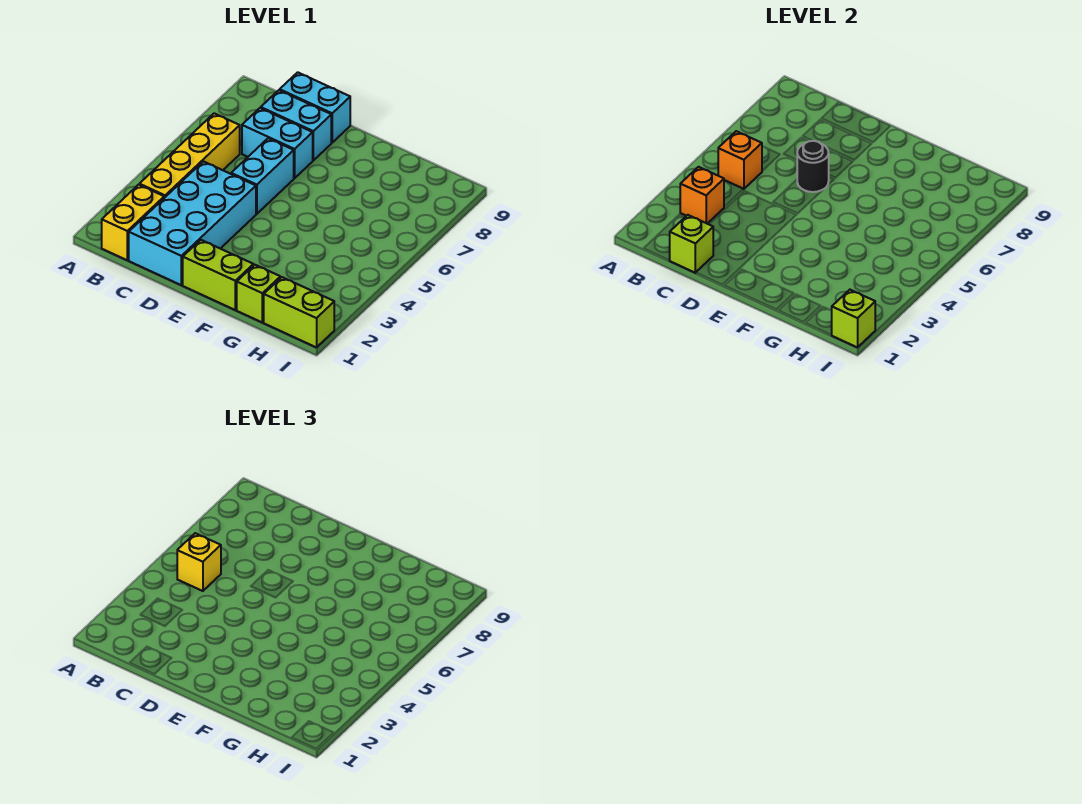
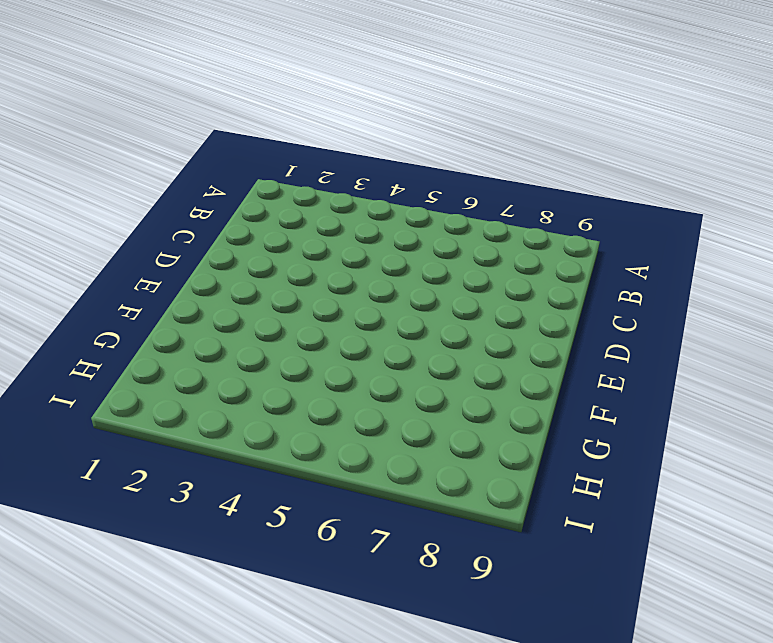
none -> yellow brick B1:B2 level 1
none -> yellow brick B3:B6 level 1
none -> cyan brick C1:D4 level 1

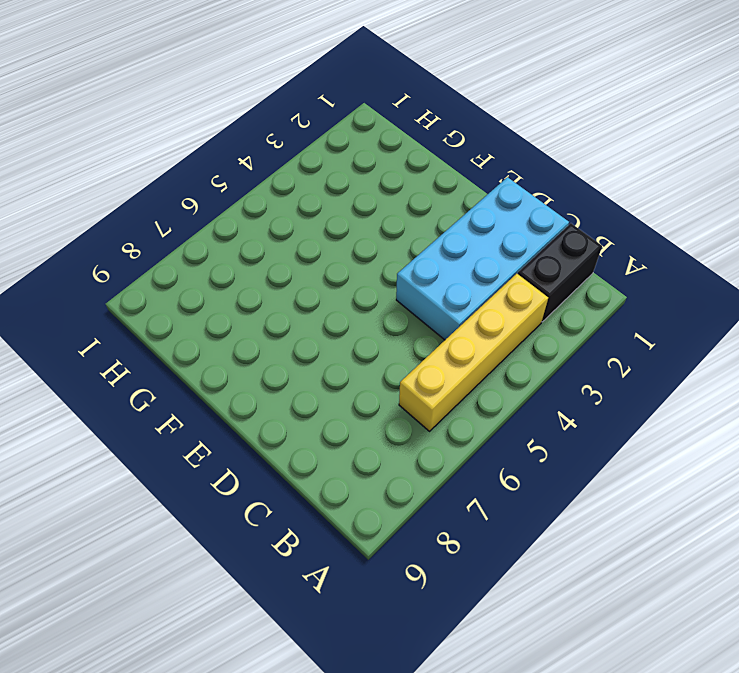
black brick B1:B2 level 1 -> yellow brick B1:B2 level 1
none -> cyan brick C7:D7 level 1
none -> cyan brick C8:D8 level 1
none -> cyan brick C9:D9 level 1

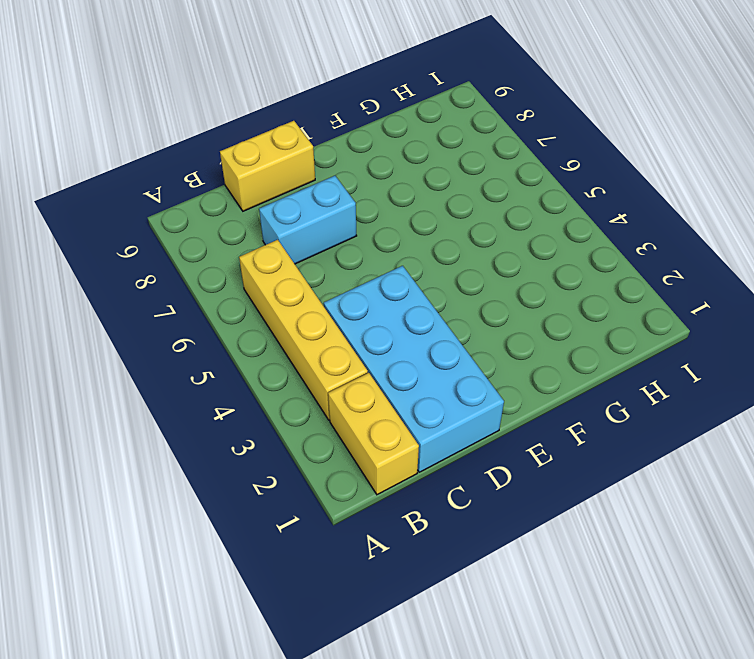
yellow brick C9:D9 level 1 -> cyan brick C9:D9 level 1
none -> cyan brick C8:D8 level 1
none -> cyan brick D5:D6 level 1
none -> lime brick E1:F1 level 1

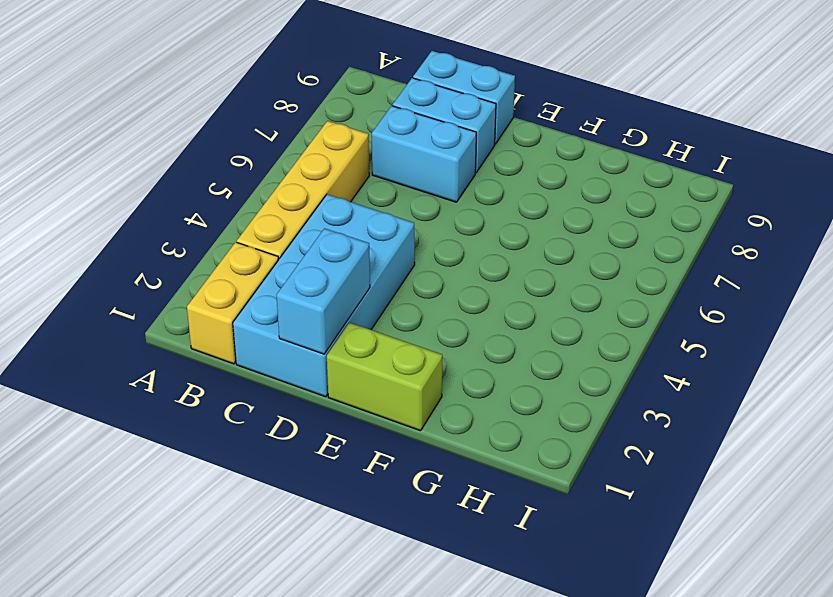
cyan brick D1:D2 level 2 -> cyan brick D5:D6 level 1
none -> lime brick G1 level 1
none -> lime brick H1:I1 level 1
none -> orange brick B3 level 2

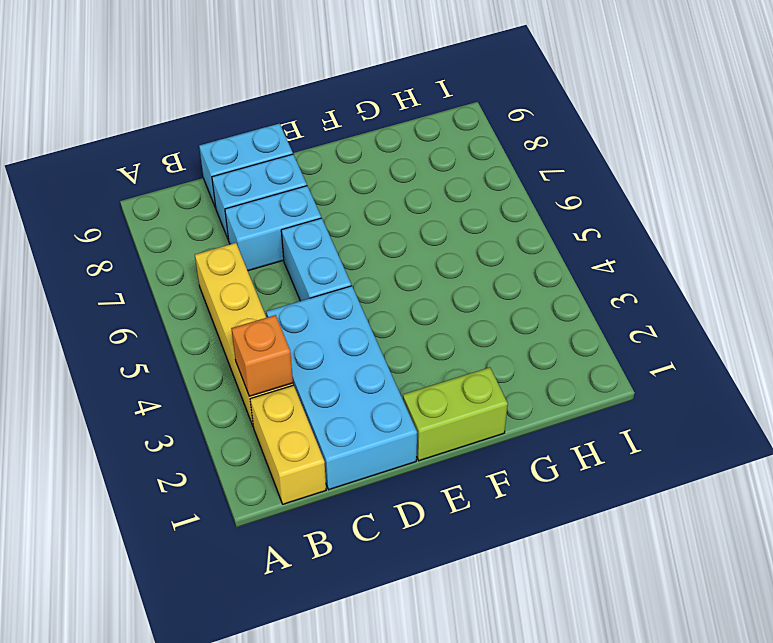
none -> lime brick G1 level 1
none -> lime brick H1:I1 level 1
none -> orange brick B5 level 2

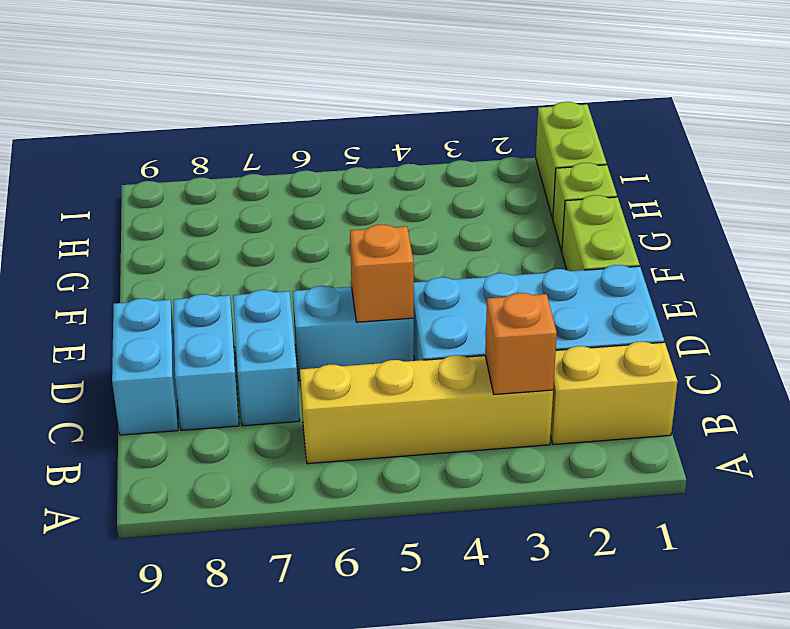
orange brick D5 level 2 -> orange brick B5 level 2
none -> lime brick C1 level 2
none -> black round brick D6 level 2
none -> lime brick I1 level 2

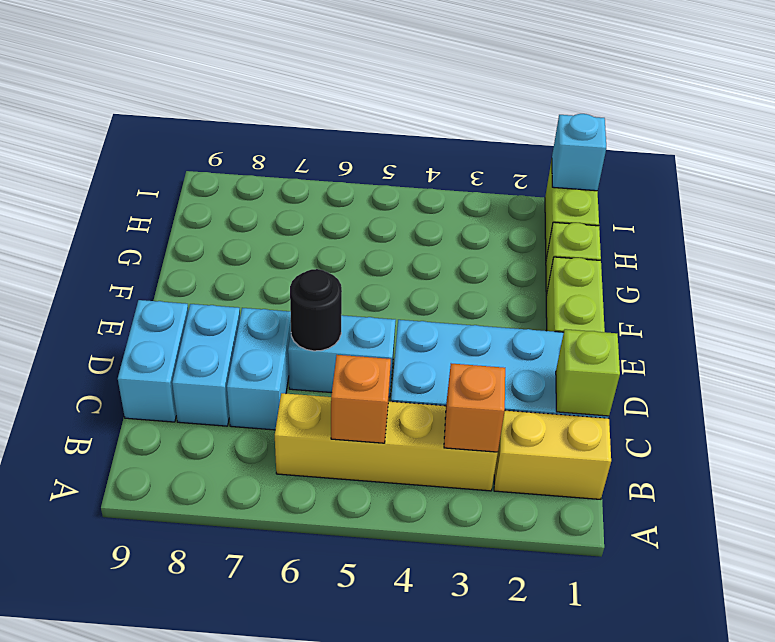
cyan brick I1 level 2 -> lime brick I1 level 2
none -> yellow brick B5 level 3

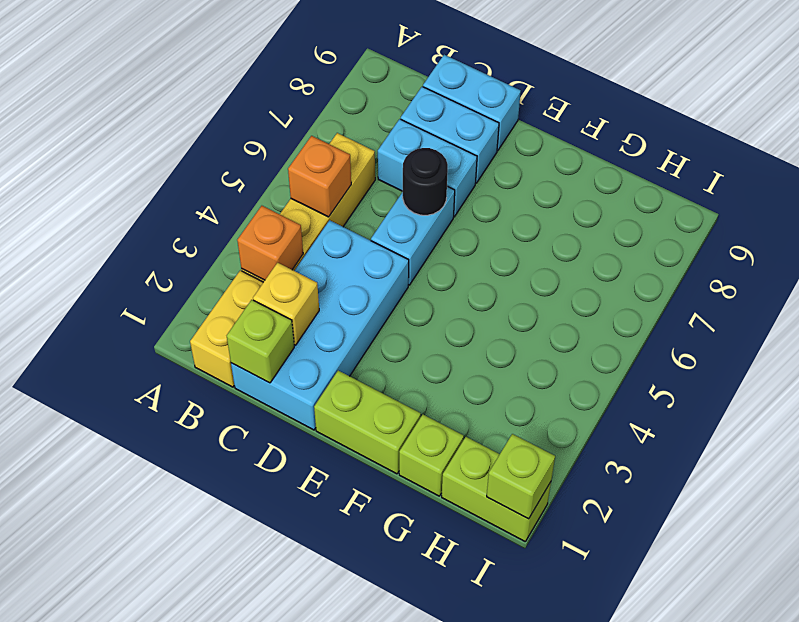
yellow brick C2 level 2 -> yellow brick B5 level 3

